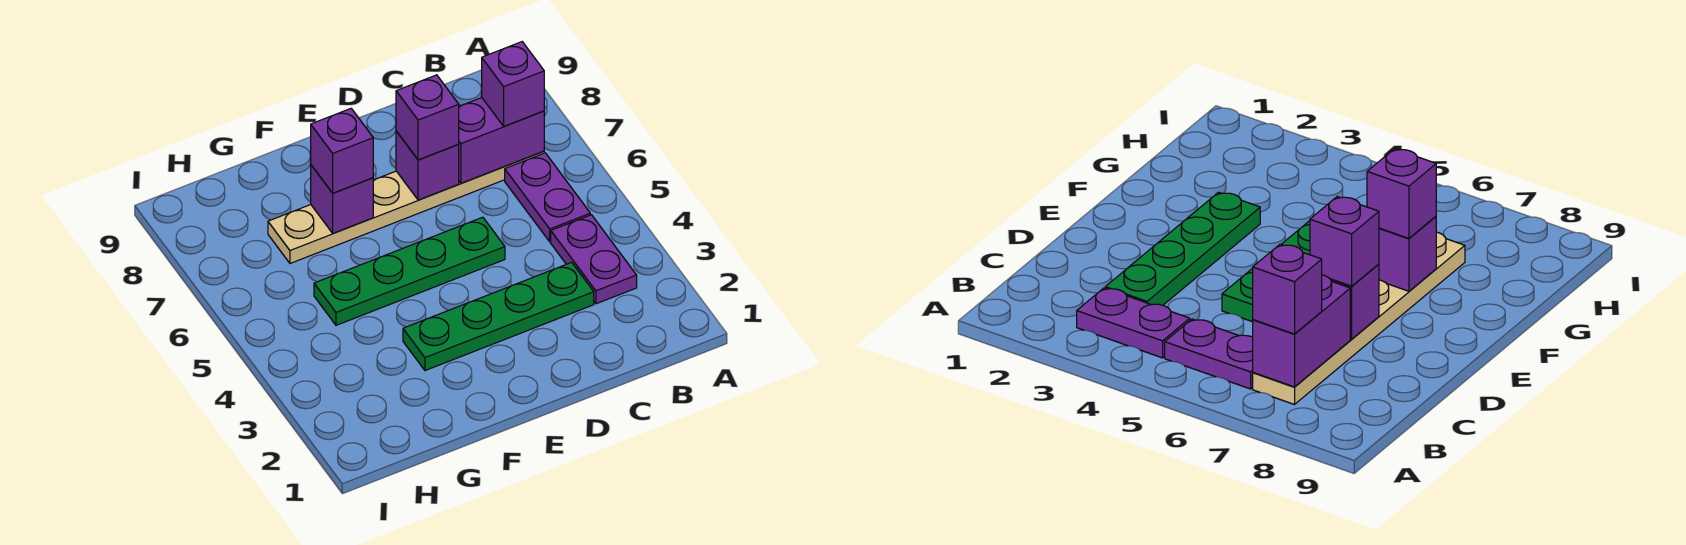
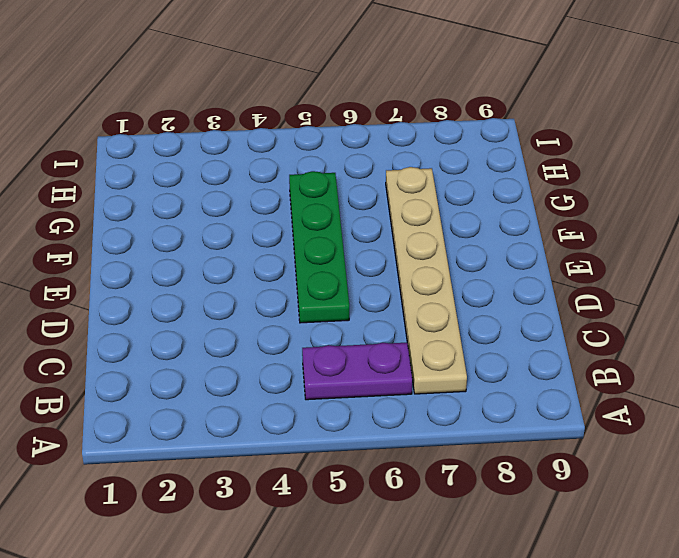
none -> purple plate B3:B4 level 1
none -> green plate C3:F3 level 1

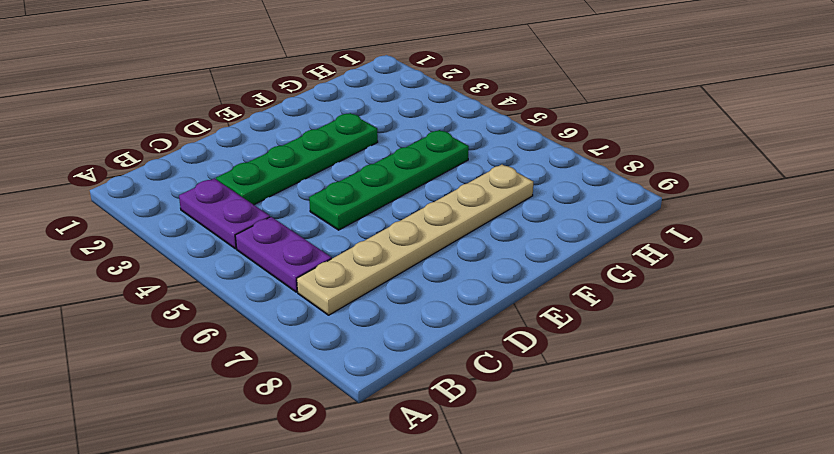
none -> purple brick B7:C7 level 2
none -> purple brick D7 level 2

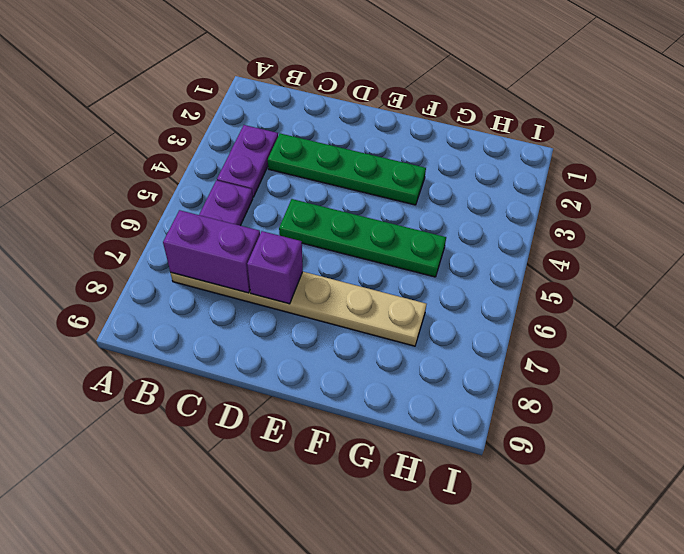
none -> purple brick F7 level 2
none -> purple brick B7 level 3

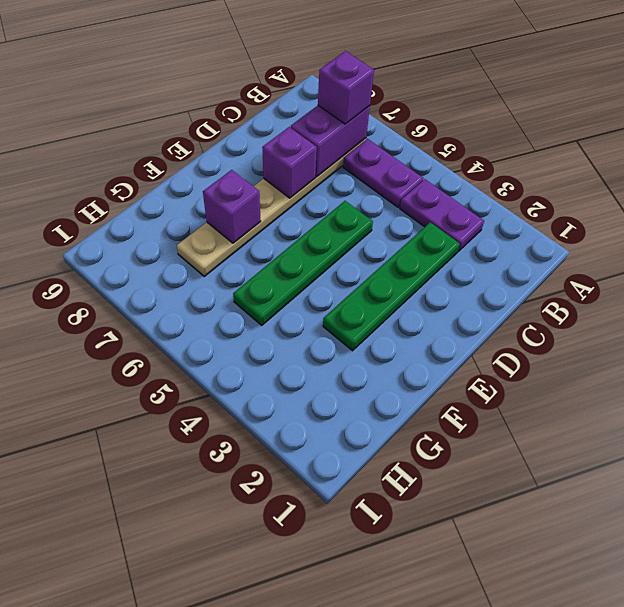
none -> purple brick D7 level 3
none -> purple brick F7 level 3

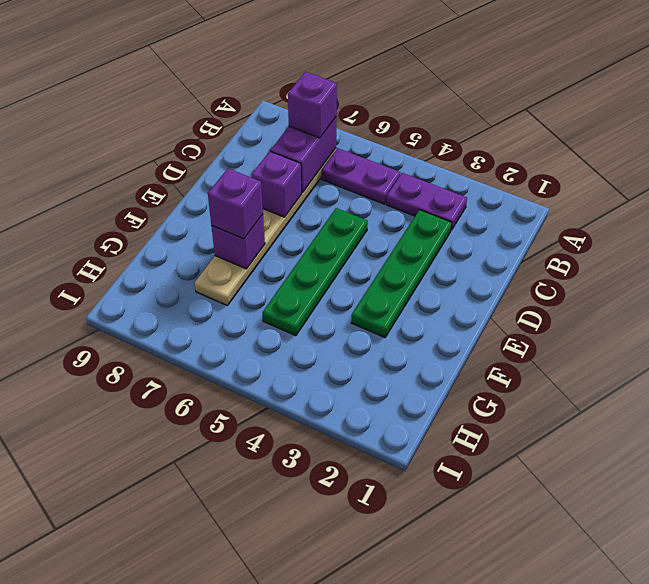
none -> purple brick D7 level 3

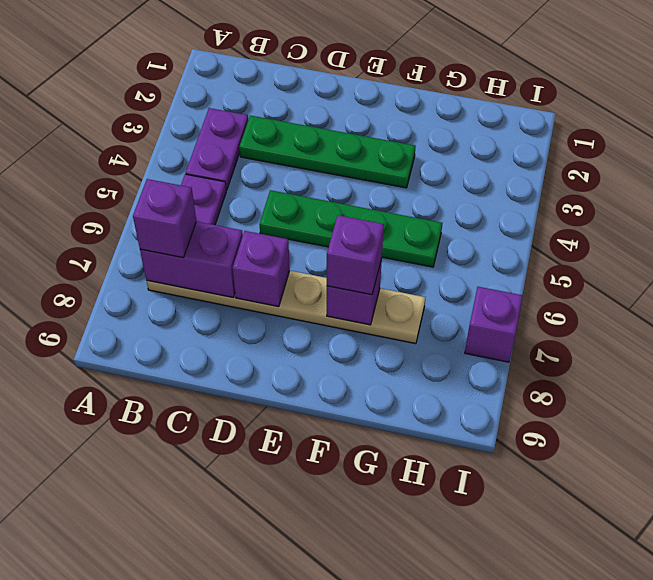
purple brick I7 level 1 -> purple brick D7 level 3

